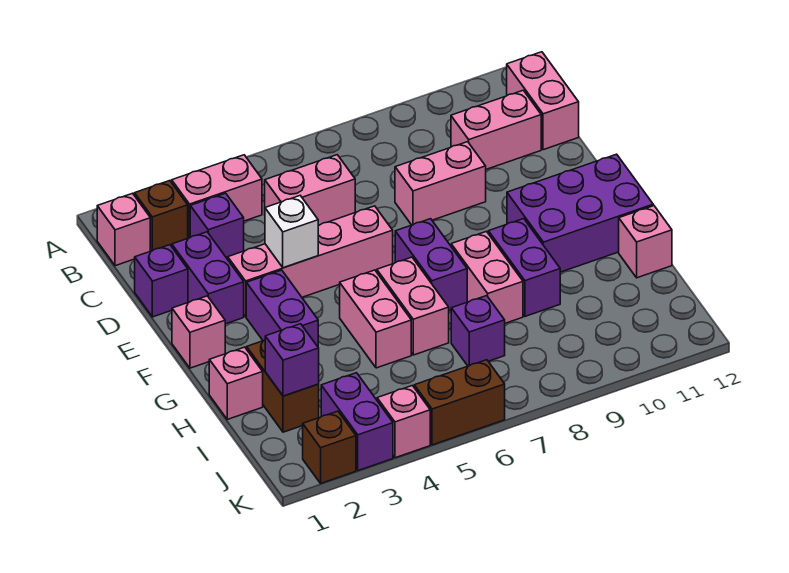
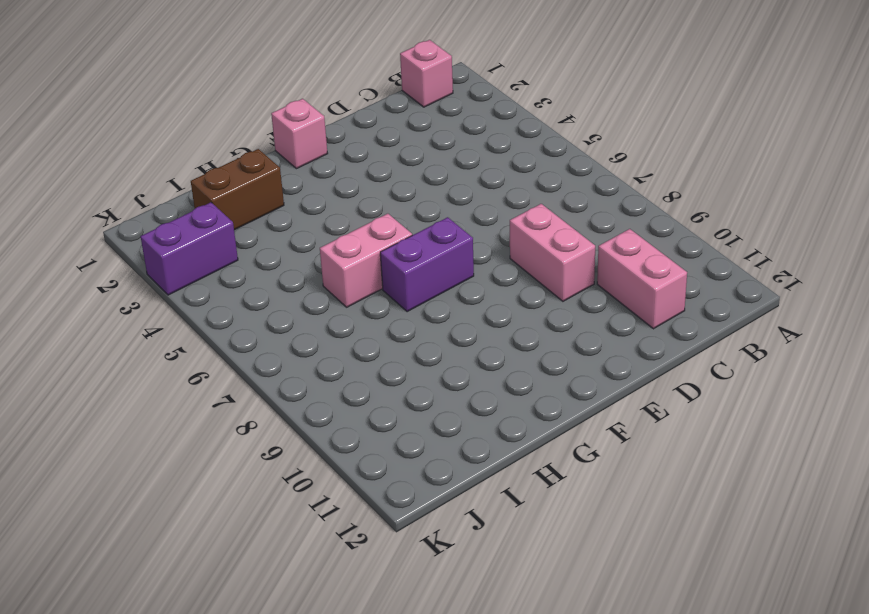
none -> brown brick B2 level 1
none -> pink brick B3:B4 level 1
none -> pink brick B12:C12 level 1

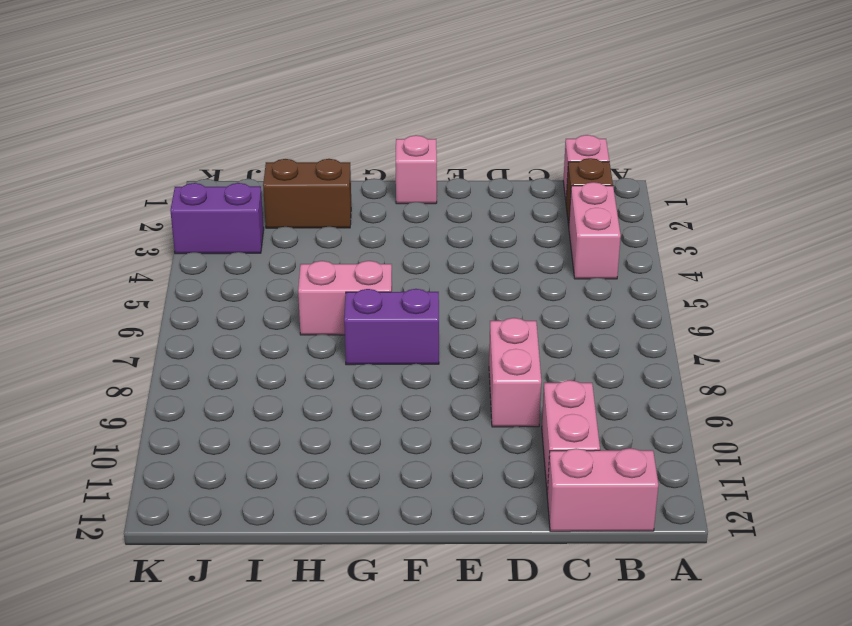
none -> purple brick C3 level 1
none -> pink brick C5:C6 level 1
none -> purple brick D1 level 1

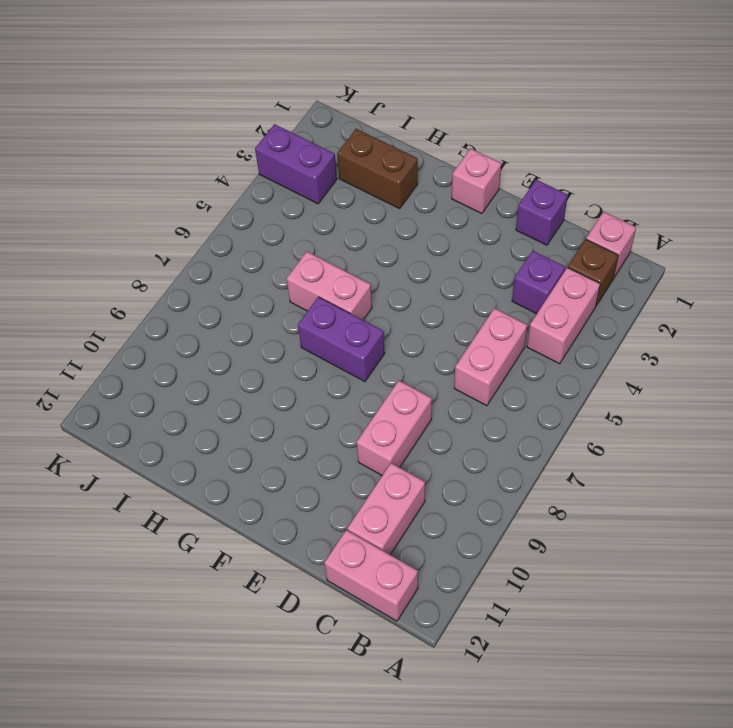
none -> purple brick D2:E2 level 1
none -> pink brick E3:E6 level 1
none -> purple brick F3:G3 level 1

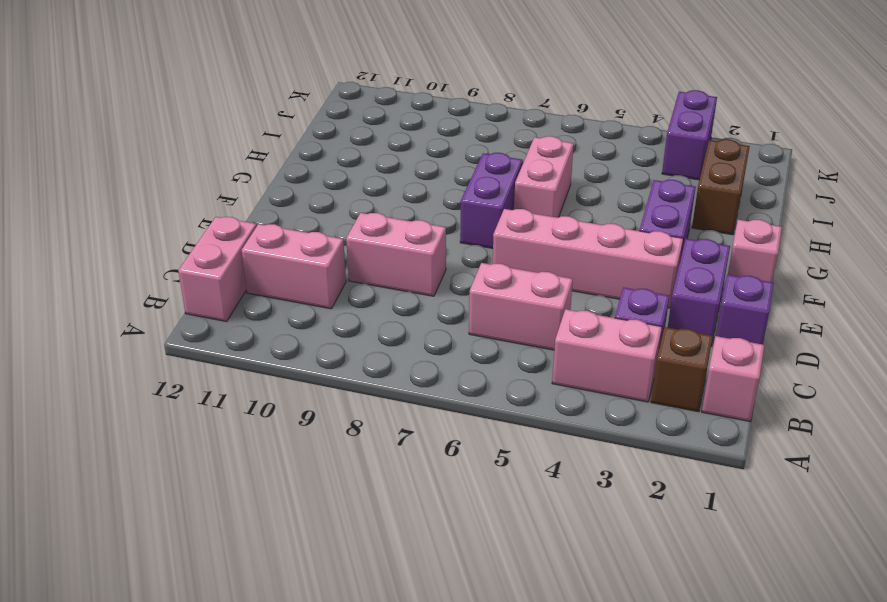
none -> purple brick F10:G12 level 1
none -> pink brick G5:H5 level 1
none -> pink brick G8:H8 level 1

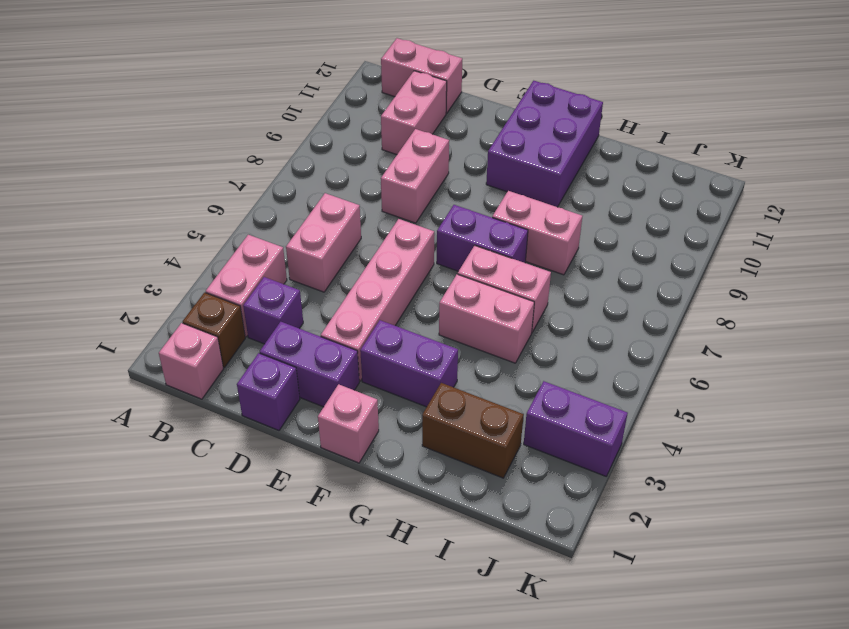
none -> purple brick G9:H9 level 1
none -> pink brick H1 level 1
none -> pink brick H12 level 1

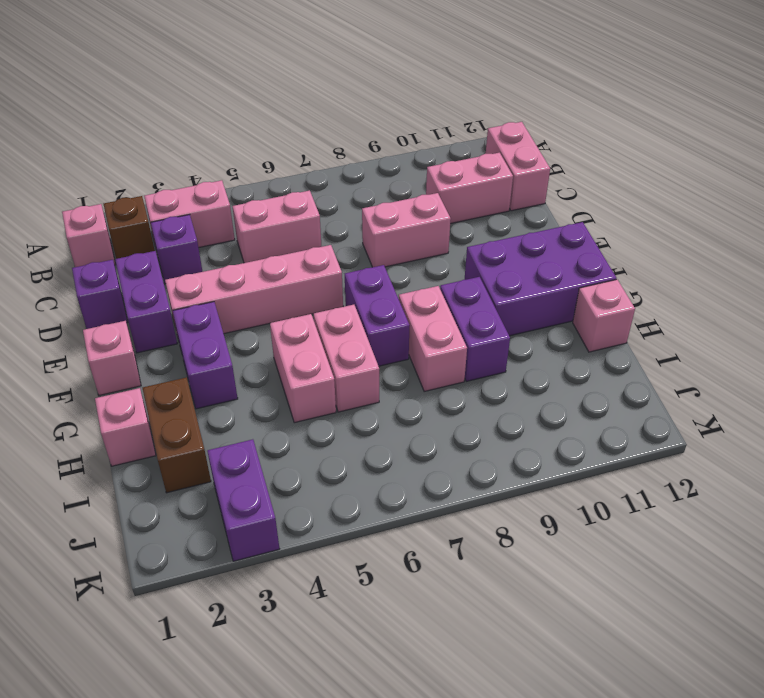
none -> purple brick I7 level 1
none -> brown brick K2 level 1
none -> pink brick K4 level 1

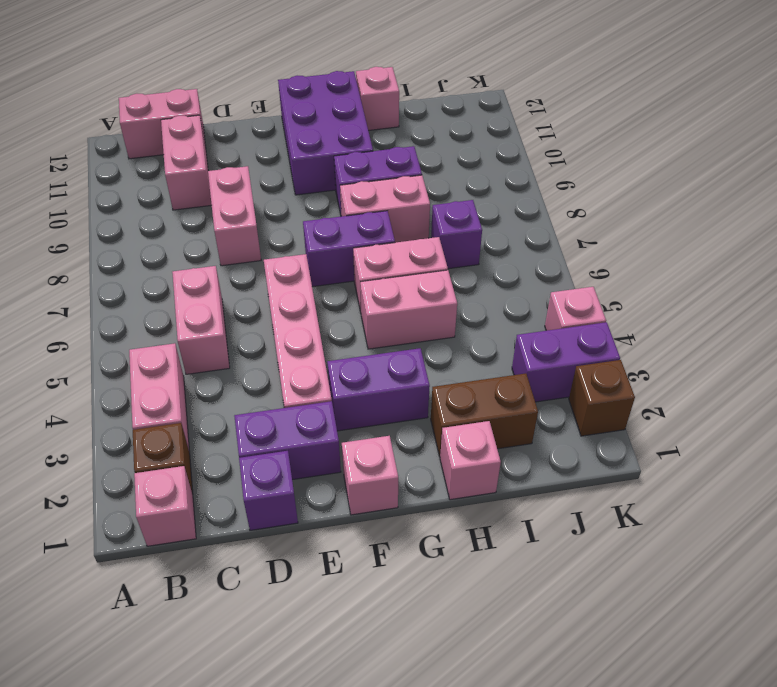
none -> purple brick C3 level 1
none -> brown brick K5:K6 level 1
none -> white brick E4 level 2

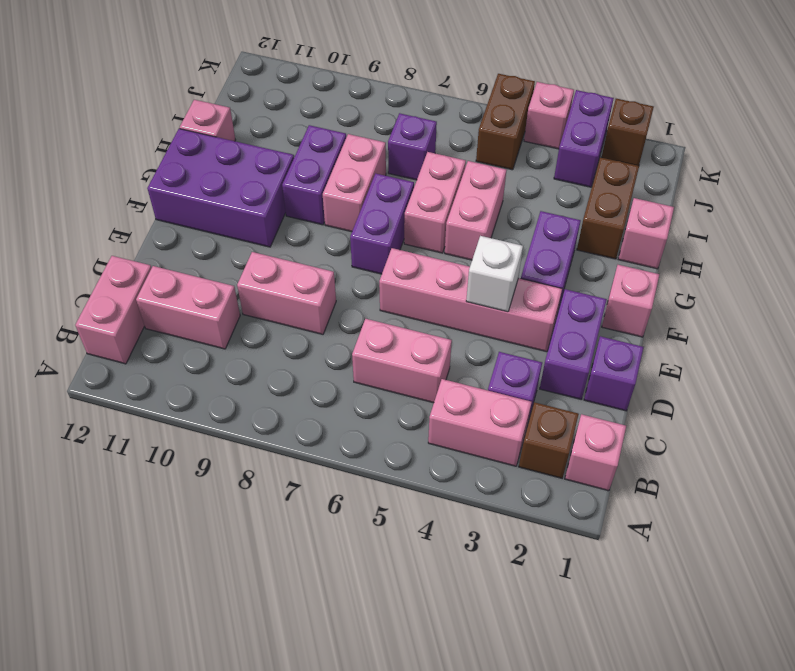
brown brick J5:K5 level 1 -> brown brick K5:K6 level 1
none -> purple brick I2 level 2

